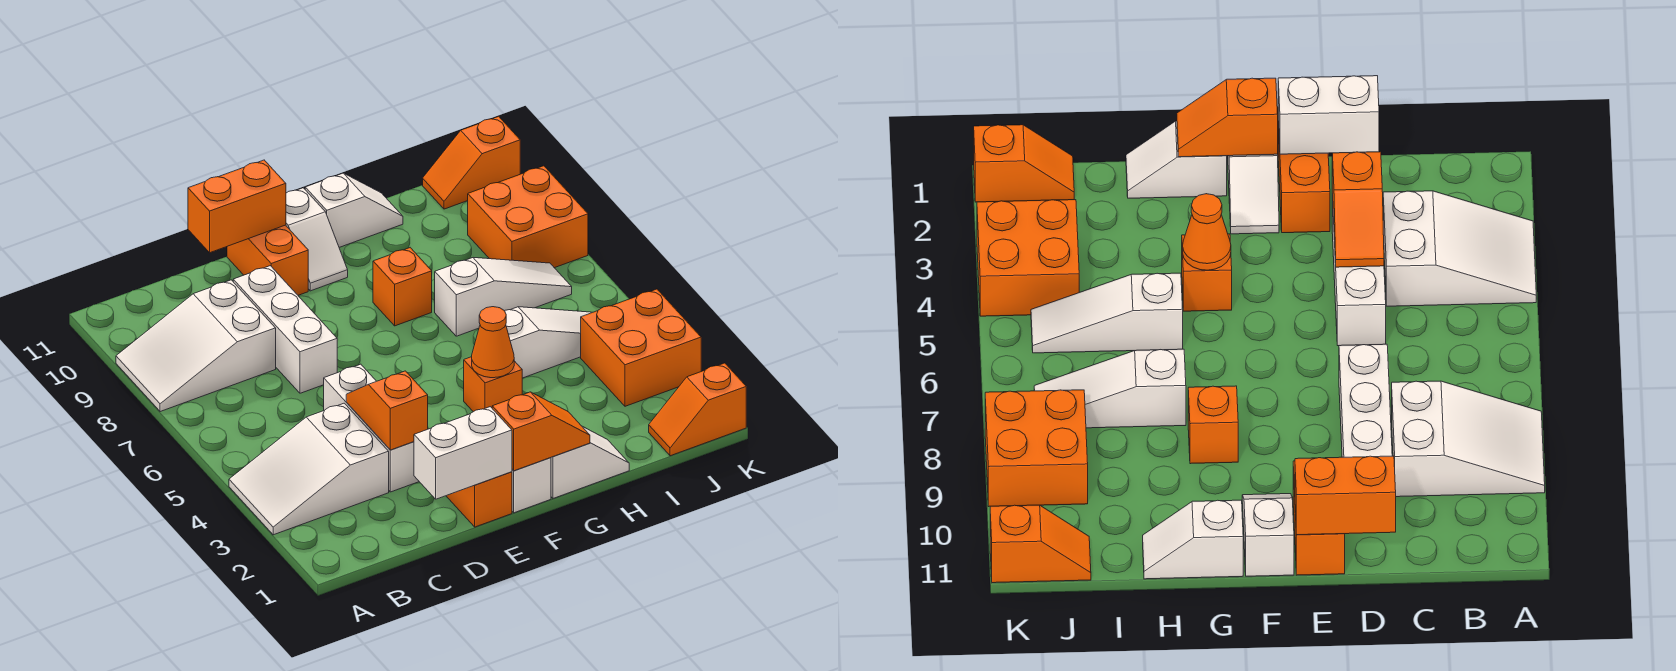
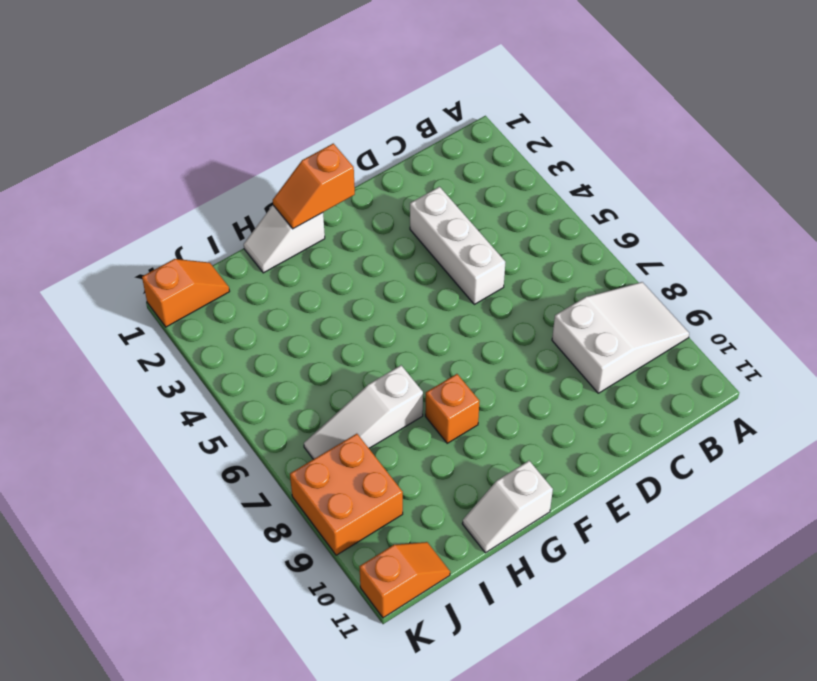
none -> white slope A3:C4 level 1 top C
none -> white brick D7:D9 level 1
none -> orange brick E1:E2 level 1

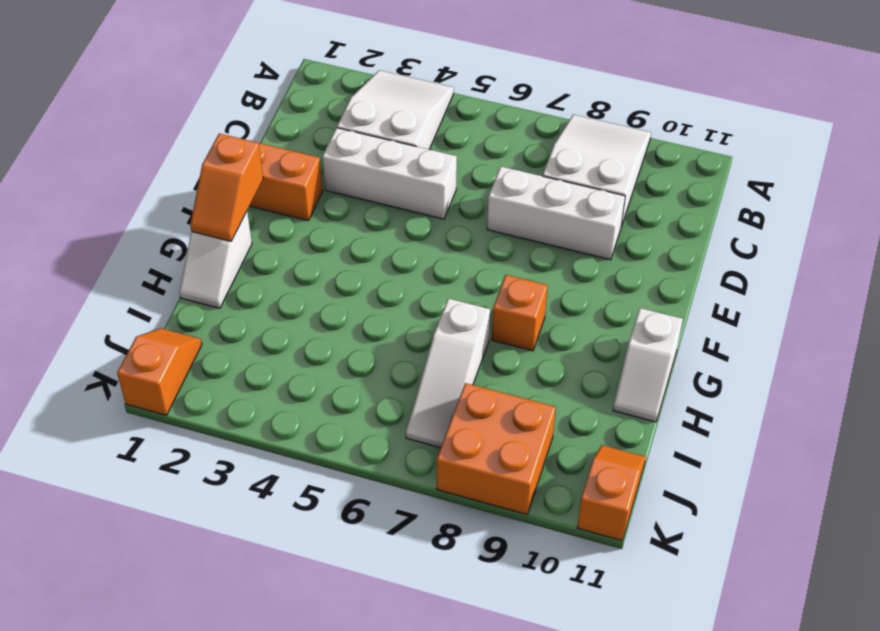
none -> orange brick E10:E11 level 1
none -> white slope F1:F2 level 1 top 1
none -> white slope F10:F11 level 1 top 11

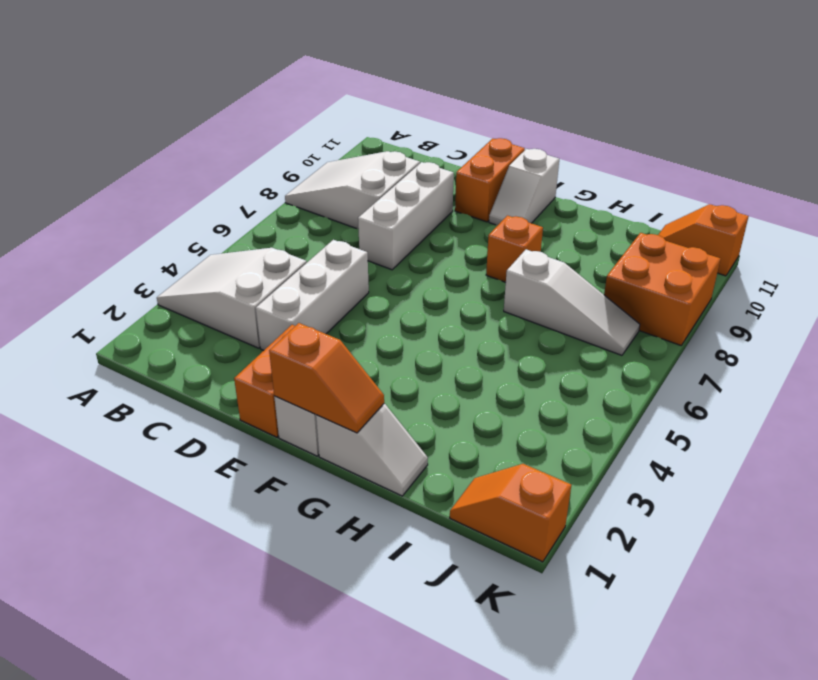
none -> orange brick G4 level 1
none -> white slope G11:H11 level 1 top G
none -> white slope H5:J5 level 1 top H

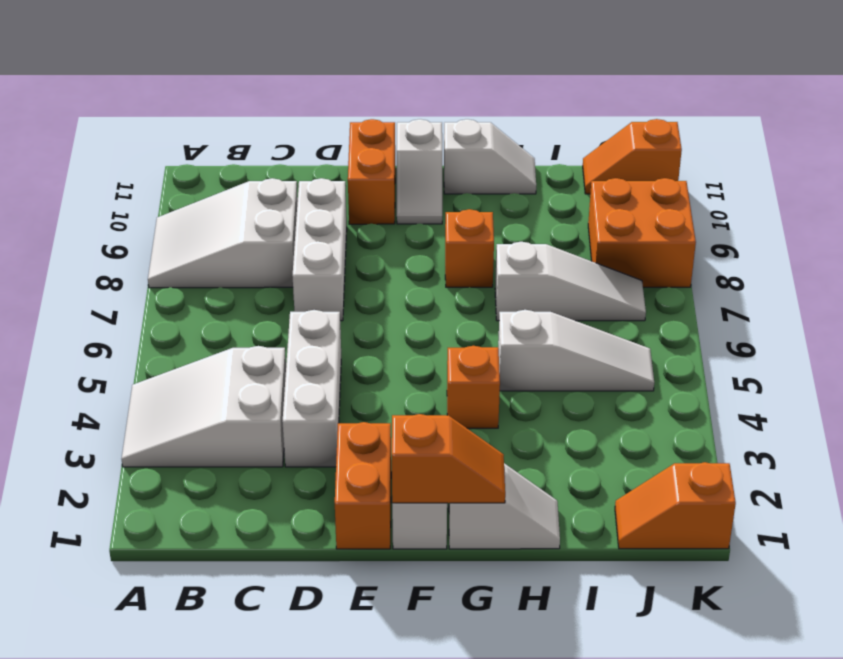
none -> orange brick J3:K4 level 1
none -> white brick D1:E1 level 2
none -> orange slope D3:D4 level 2 top 3

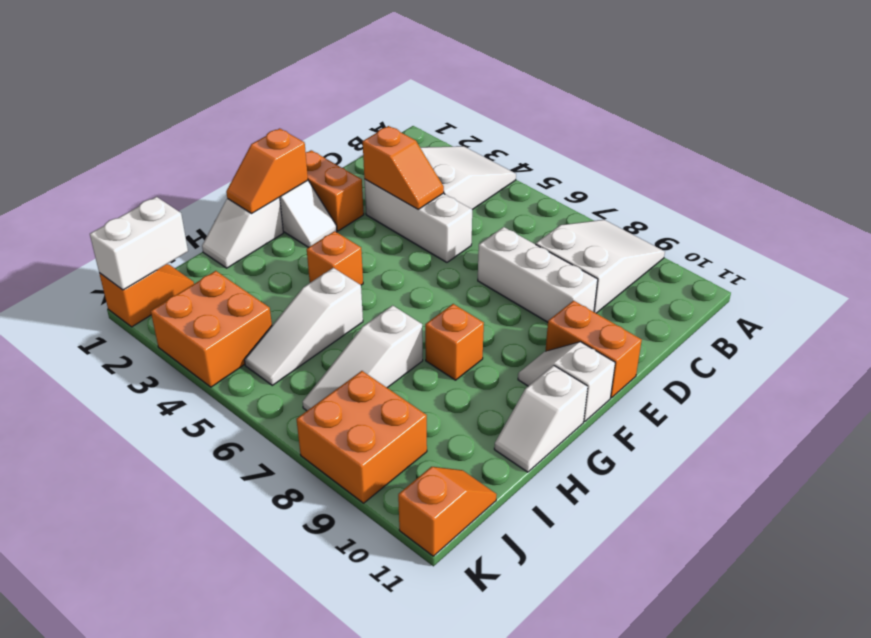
white brick J1:K1 level 2 -> white brick D1:E1 level 2
none -> orange brick D11:E11 level 2
none -> orange cone G4 level 2

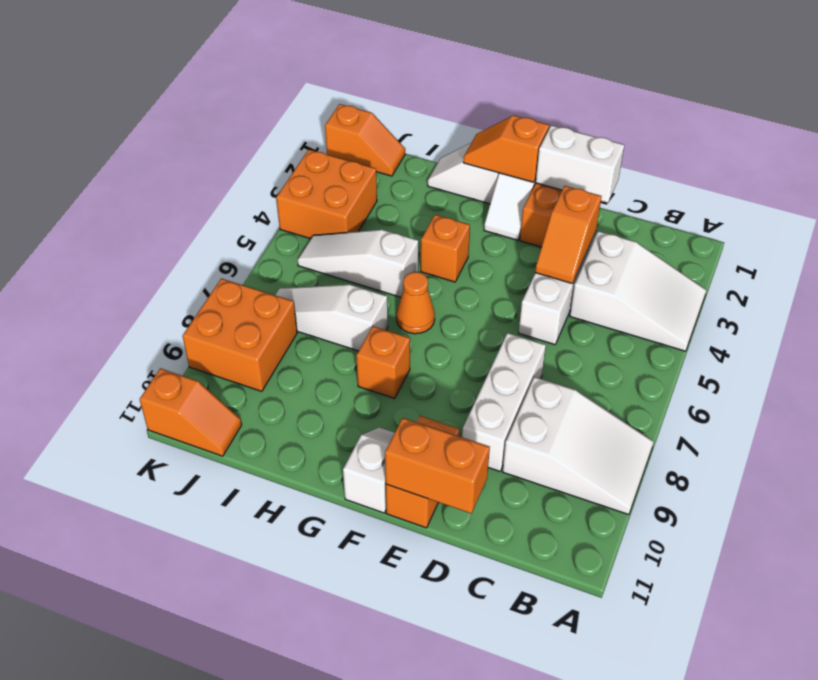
orange cone G6 level 1 -> orange cone G4 level 2
none -> white slope G11:H11 level 1 top G

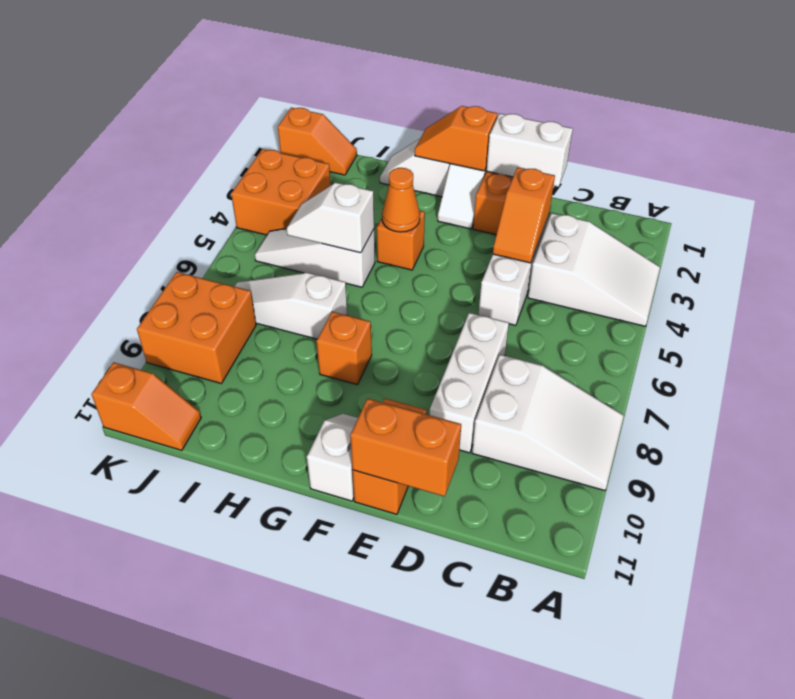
white slope H5:I5 level 2 top H -> white slope G11:H11 level 1 top G

